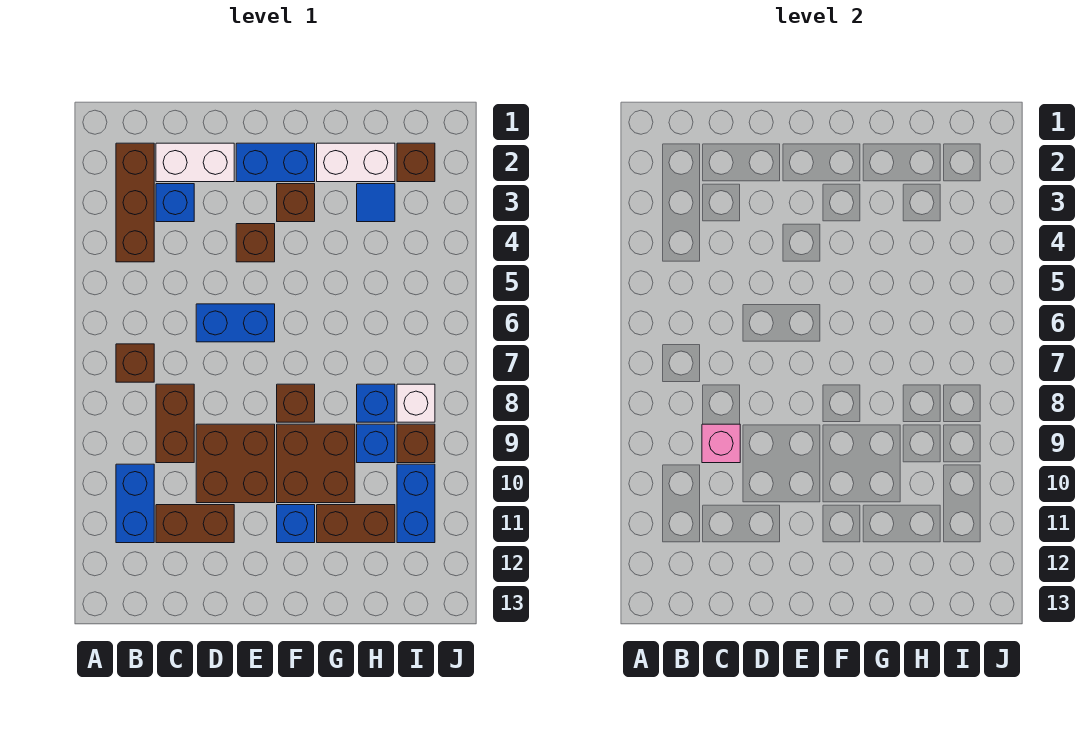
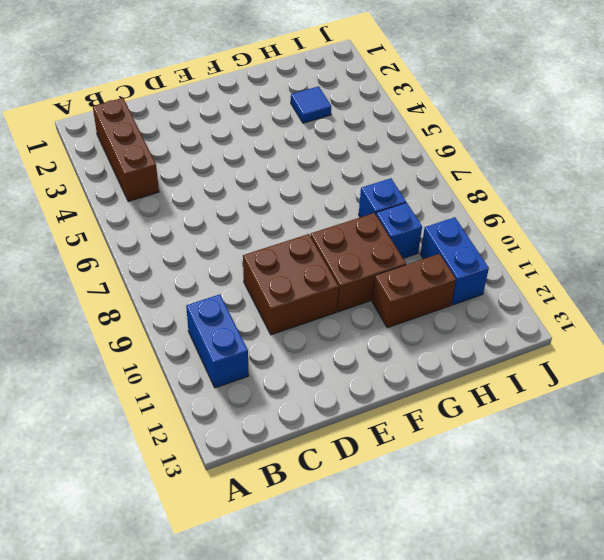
none -> brown brick B7 level 1
none -> white brick C2:D2 level 1
none -> blue brick C3 level 1

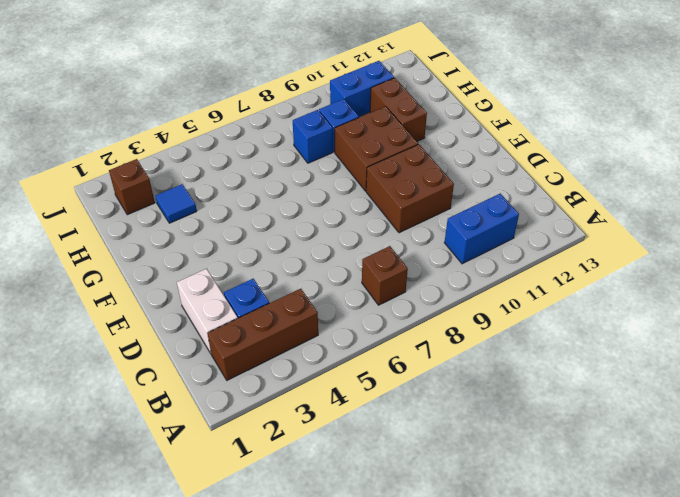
none -> brown brick C8:C9 level 1
none -> brown brick C11:D11 level 1
none -> blue brick D6:E6 level 1

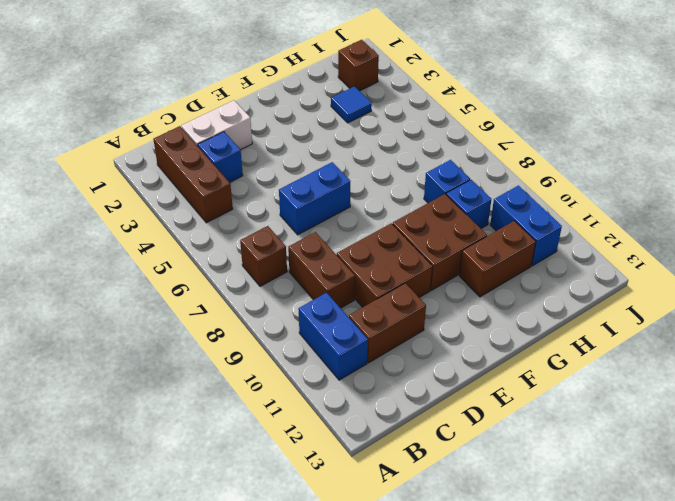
none -> blue brick E2:F2 level 1
none -> brown brick E4 level 1
none -> brown brick F3 level 1

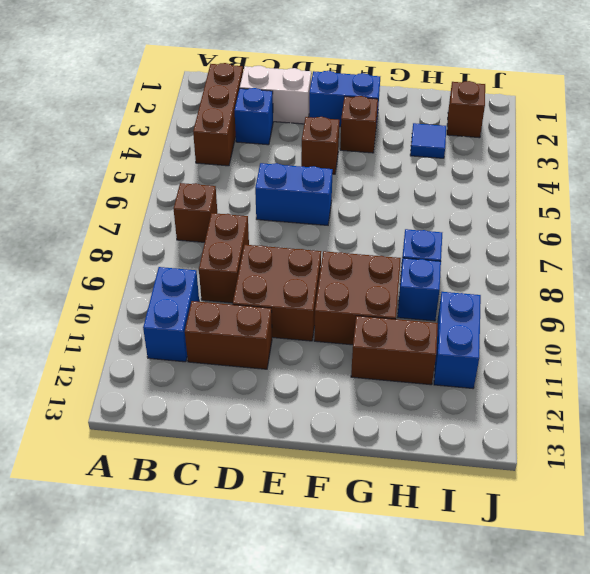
none -> brown brick F8 level 1
none -> blue brick F11 level 1
none -> white brick G2:H2 level 1

